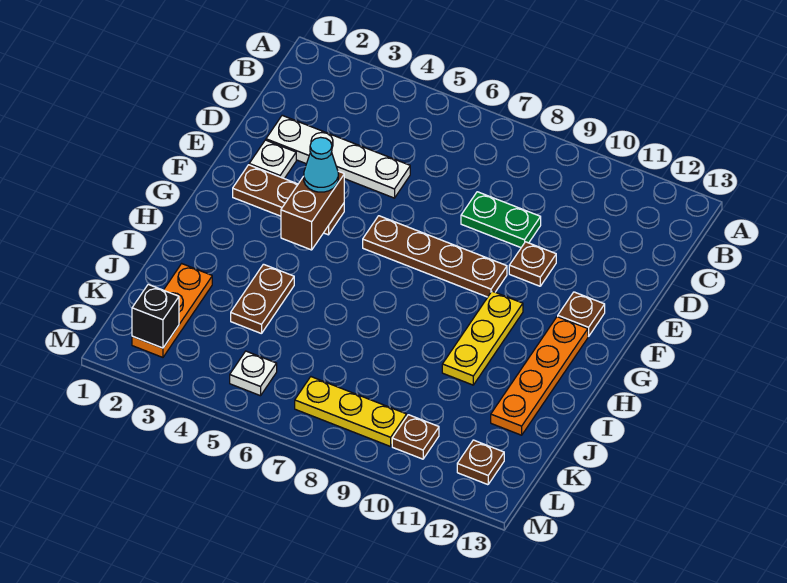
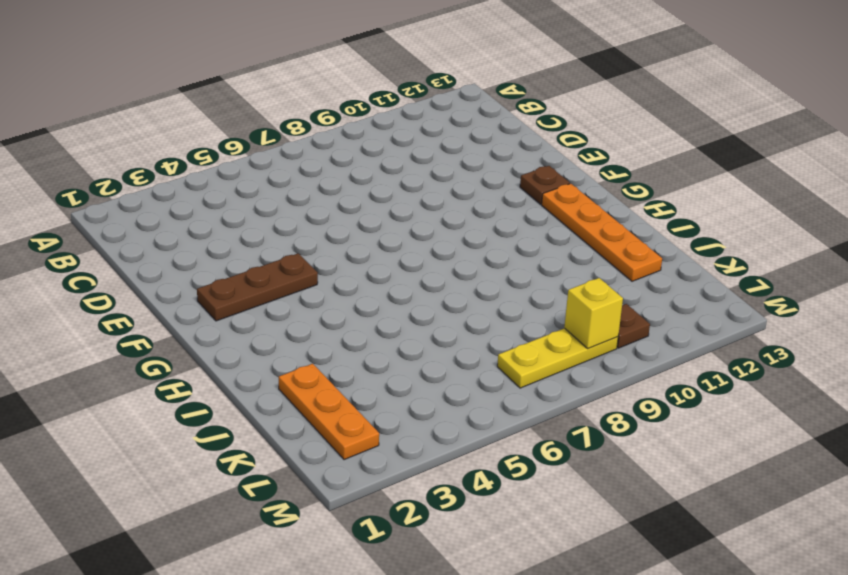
yellow brick L9 level 2 -> none
none -> white plate D2:D5 level 1
none -> green plate D8:D9 level 1
none -> white plate E2 level 1

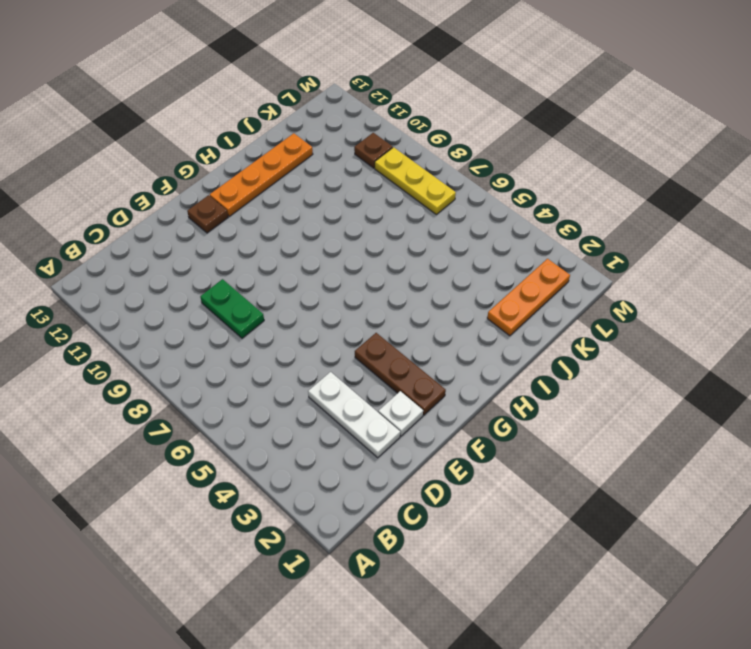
white plate D2:D4 level 1 -> white plate D2:D5 level 1
none -> brown plate E10 level 1
none -> brown plate F6:F9 level 1
none -> yellow plate G10:I10 level 1

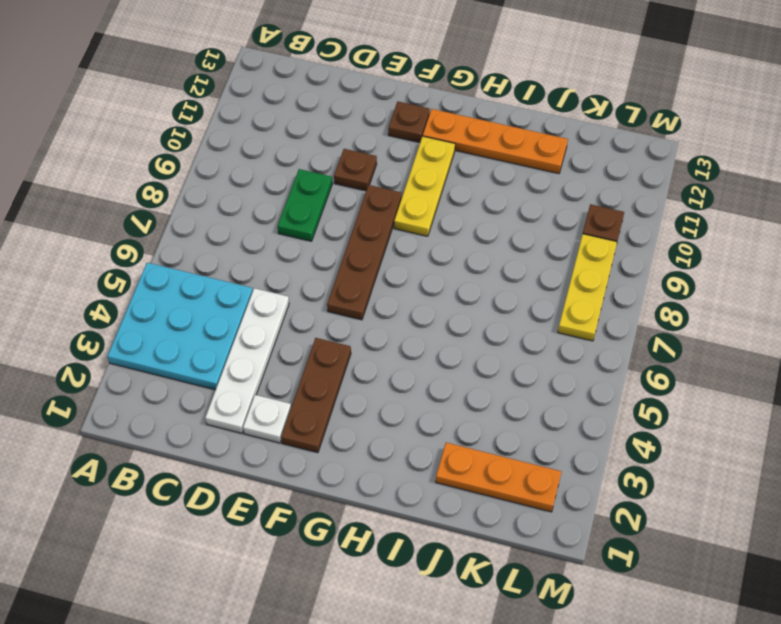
cyan plate A3:C5 level 1 -> none
yellow plate G9:G11 level 1 -> yellow plate G10:I10 level 1
none -> brown plate I4:J4 level 1
none -> white plate L5 level 1
none -> brown plate L12 level 1

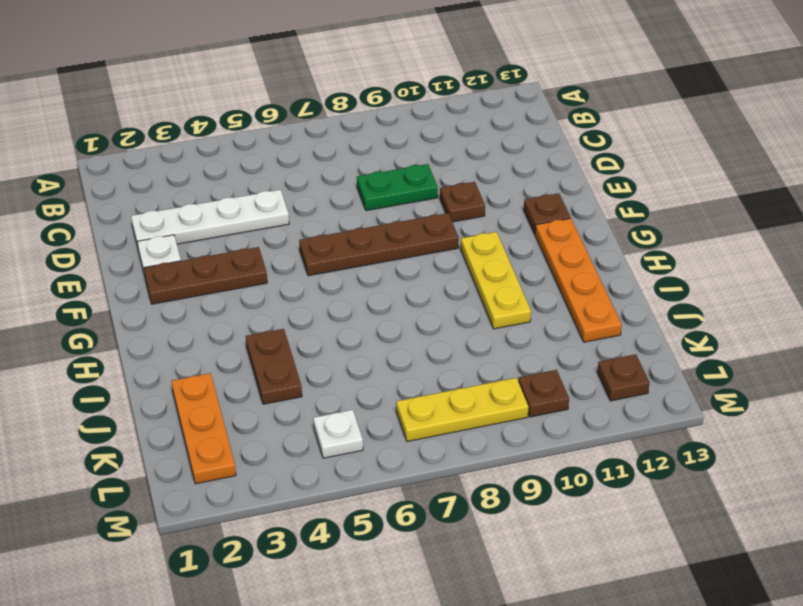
none -> brown brick F4:G4 level 2
none -> black brick L2 level 2
none -> cyan cone F4 level 3

